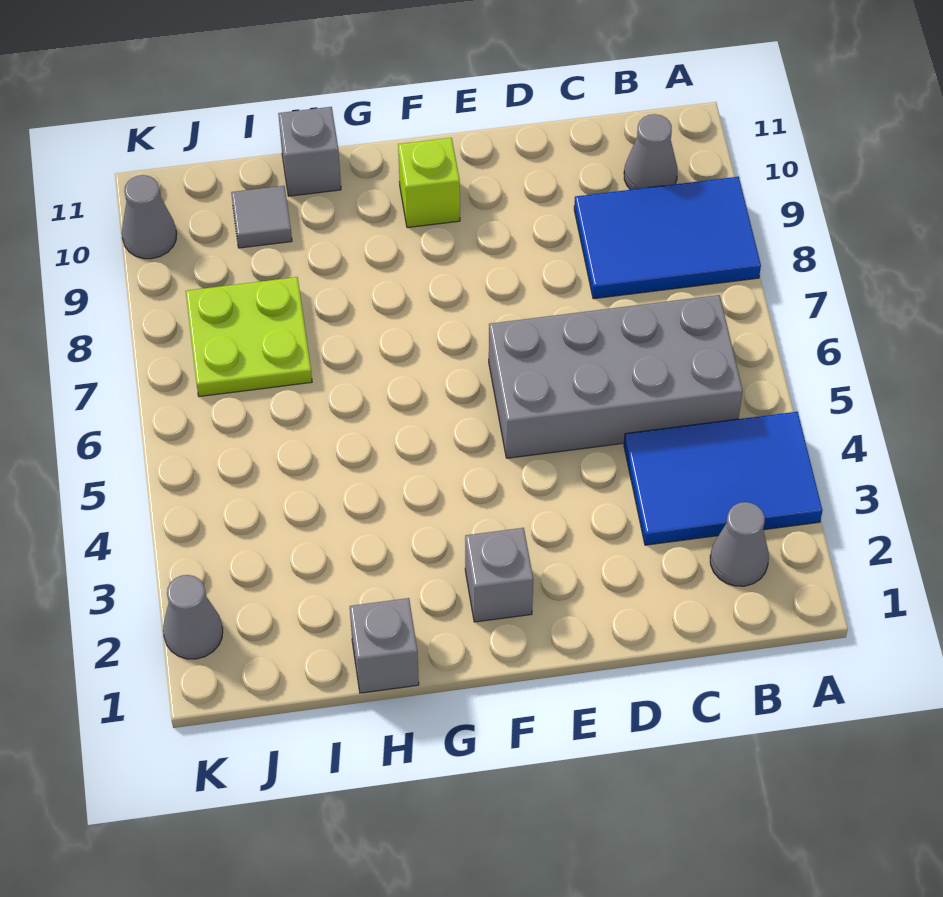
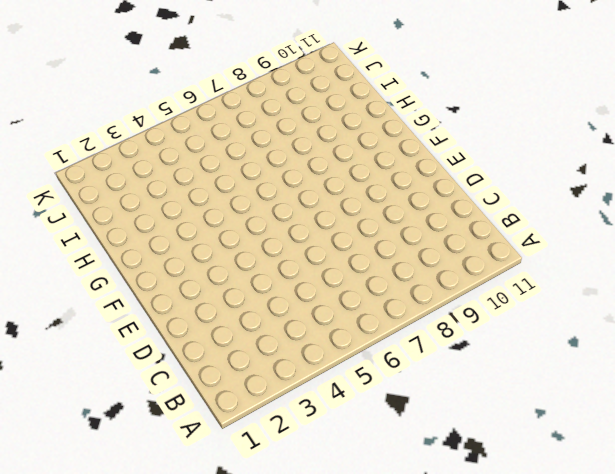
none -> blue tile A3:C4 level 1
none -> blue tile A8:C9 level 1
none -> grey cone B2 level 1

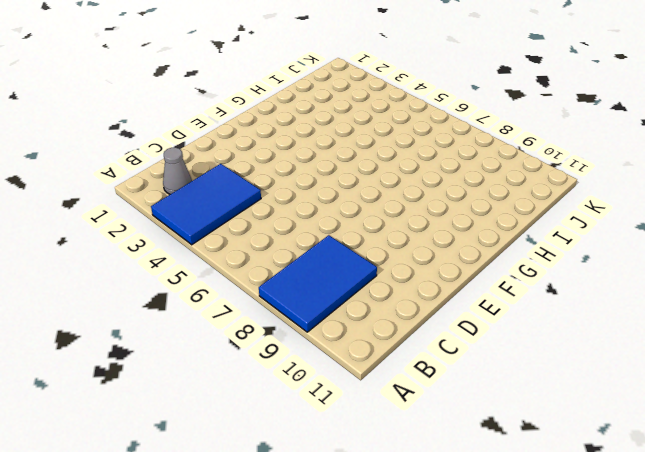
none -> grey brick B5:E6 level 1
none -> grey cone B10 level 1
none -> grey brick F2 level 1

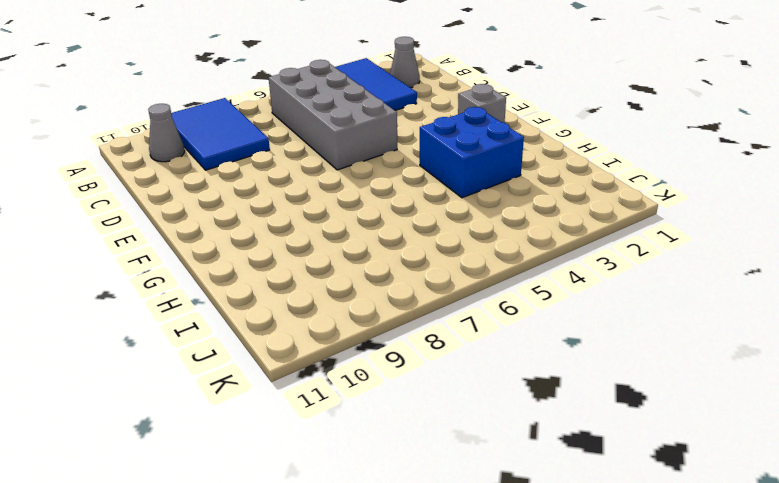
blue brick G3:H4 level 1 -> none
none -> lime brick F10 level 1
none -> grey brick H1 level 1
none -> grey brick H11 level 1

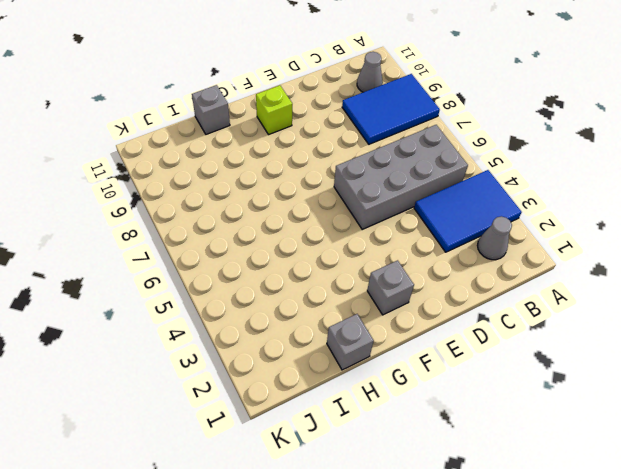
none -> lime plate I7:J8 level 1
none -> grey tile I10 level 1
none -> grey cone K2 level 1

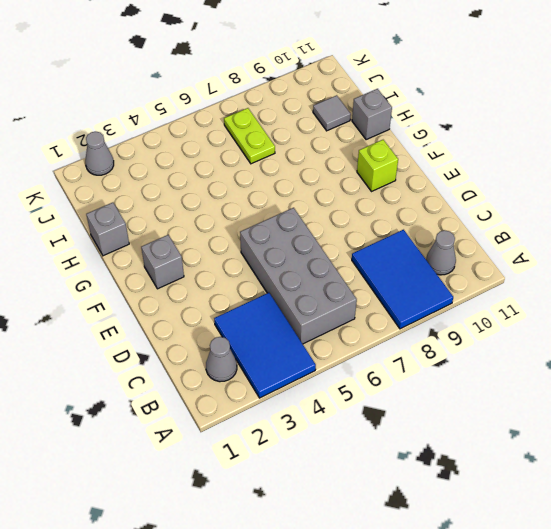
lime plate I7:J7 level 1 -> lime plate I7:J8 level 1
none -> grey cone K10 level 1

